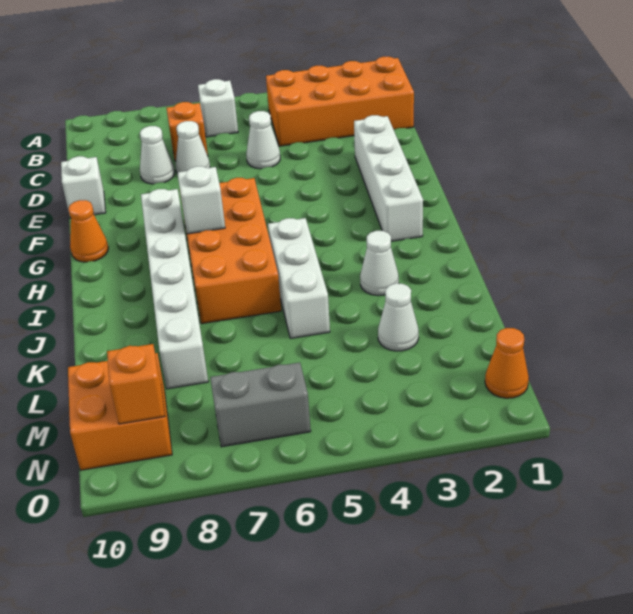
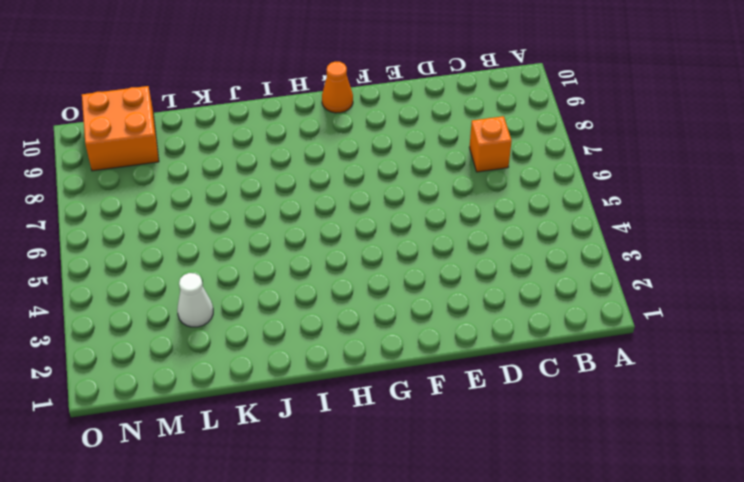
none -> orange brick B1:C4 level 1
none -> white brick B6 level 1
none -> white cone D5 level 1

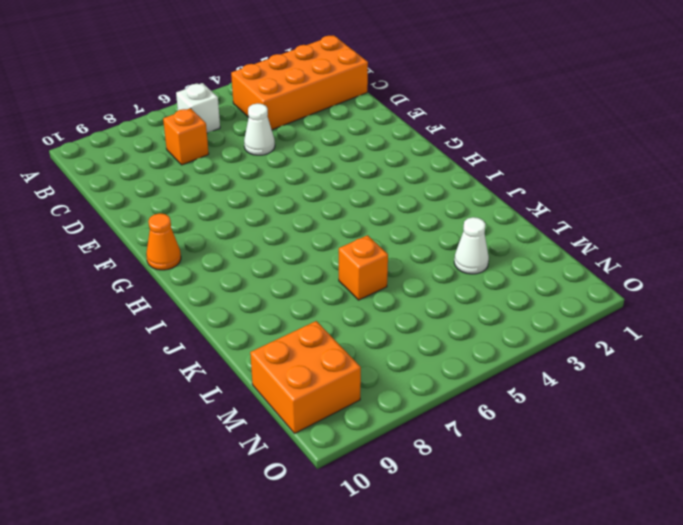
orange brick K6 level 1 -> orange brick N9 level 2
none -> white cone D7 level 1
none -> white cone D8 level 1
none -> white brick E2:H2 level 1

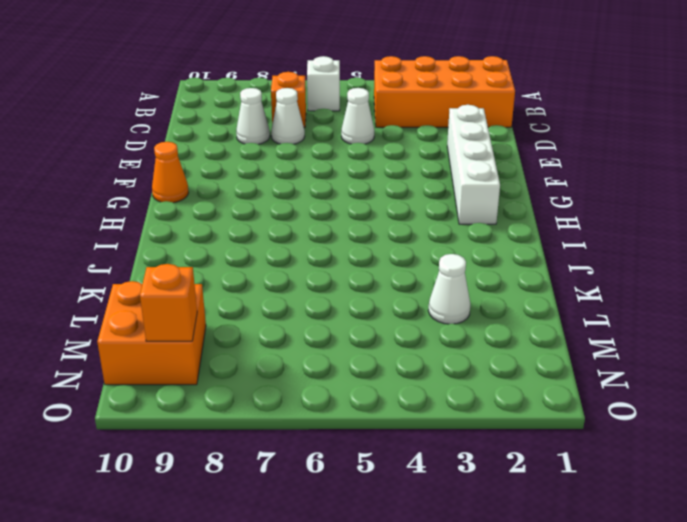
none -> white brick E10 level 1
none -> orange brick G6:J7 level 1
none -> white brick G8:L8 level 1

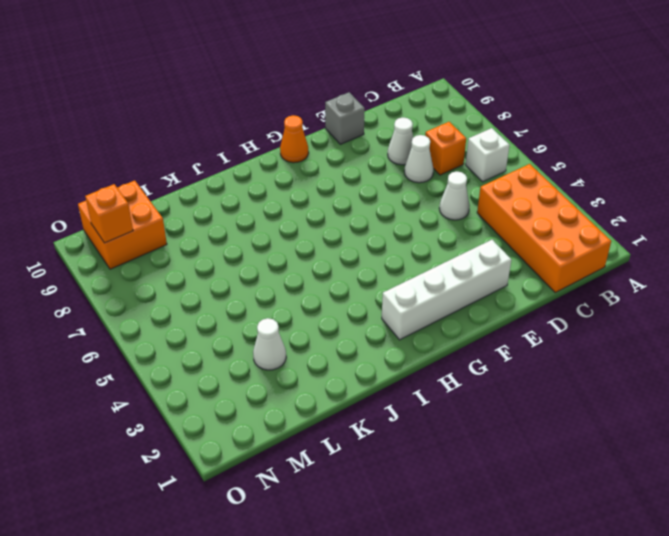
grey brick E10 level 1 -> white brick E10 level 1
none -> orange brick G6:J7 level 1
none -> white brick G8:L8 level 1
none -> white brick I5:K5 level 1

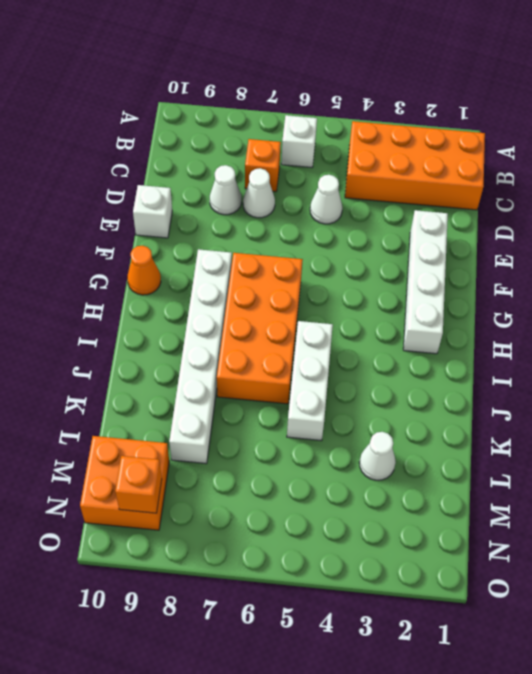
none -> white cone J3 level 1
none -> orange cone N1 level 1
none -> grey brick N6:N7 level 1

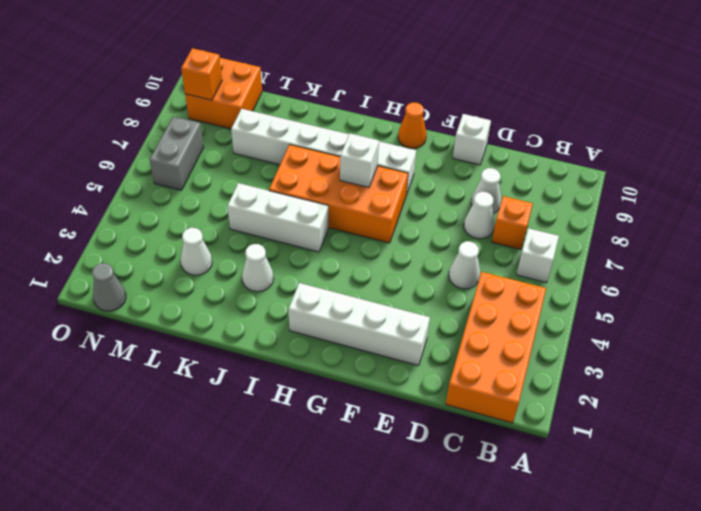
grey cone N1 level 1 -> orange cone N1 level 1

